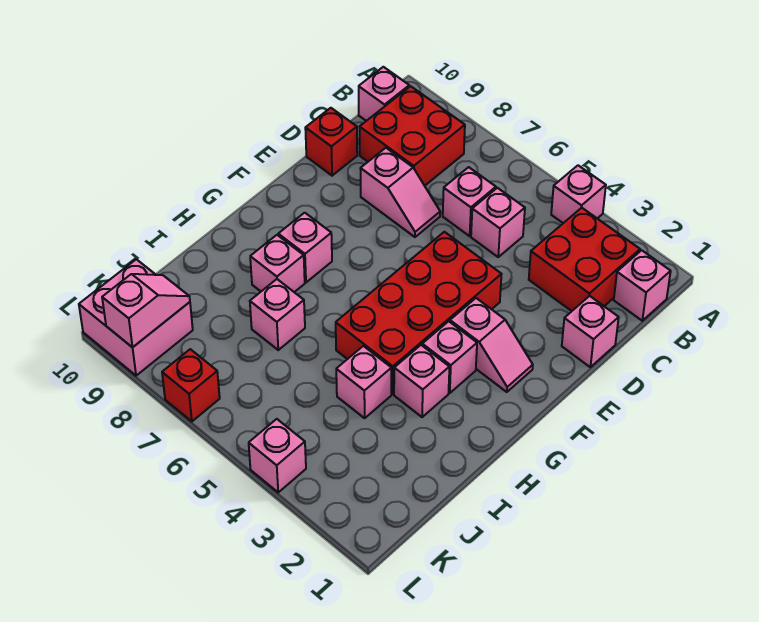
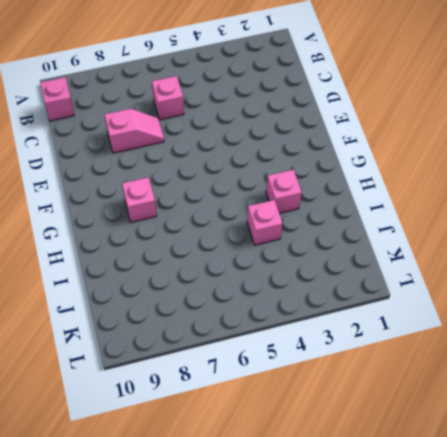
none -> pink brick A4 level 1
none -> pink brick B1 level 1
none -> red brick B2:C3 level 1

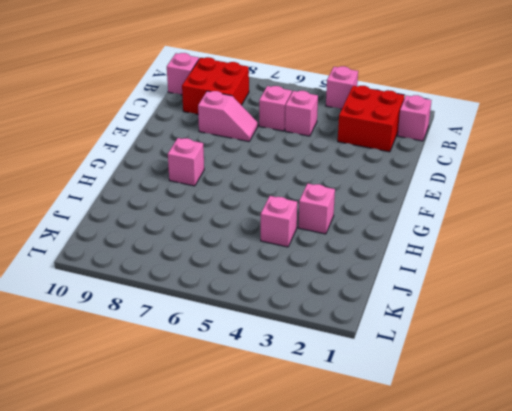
none -> pink brick D1 level 1
none -> red brick D10 level 1
none -> red brick E4:H5 level 1

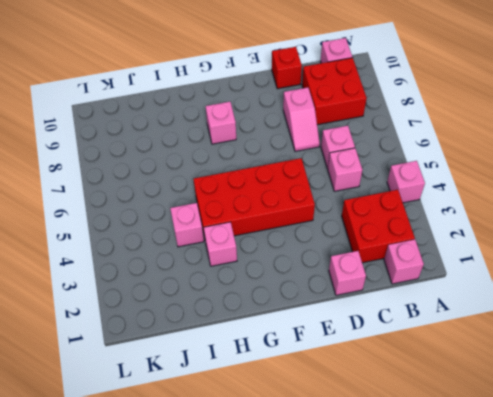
none -> pink slope F2:F3 level 1 top 3
none -> pink brick G3 level 1
none -> pink brick H8 level 1

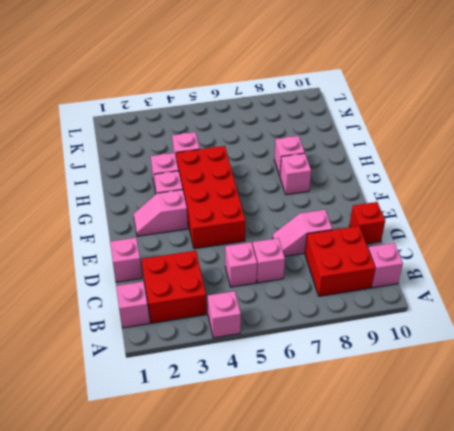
none -> pink brick I7 level 1
none -> pink brick K9:L10 level 1
none -> pink brick L4 level 1

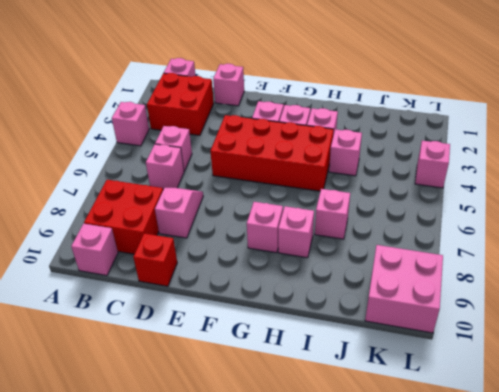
none -> red brick L7 level 1
none -> pink slope K9:L9 level 2 top L

